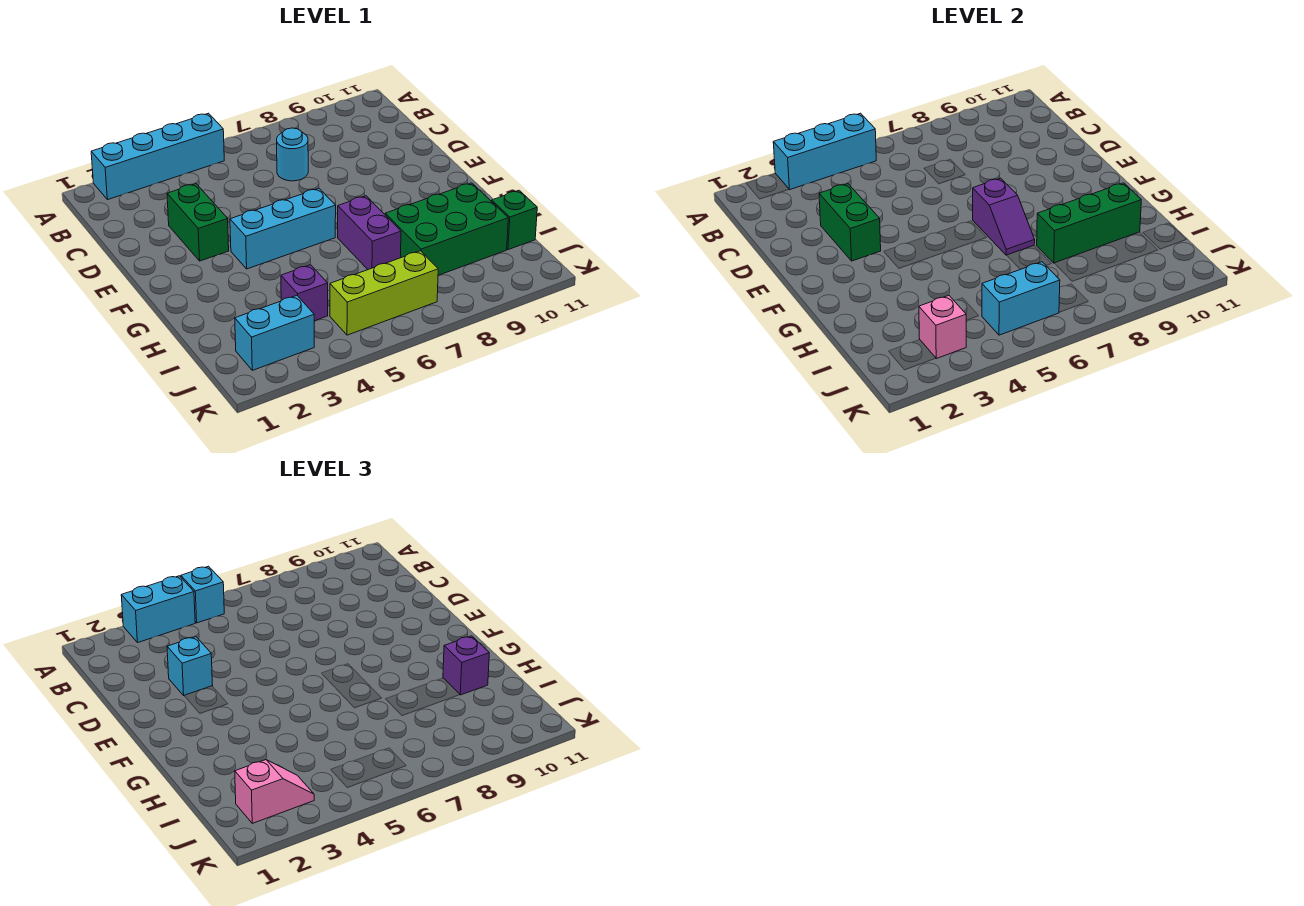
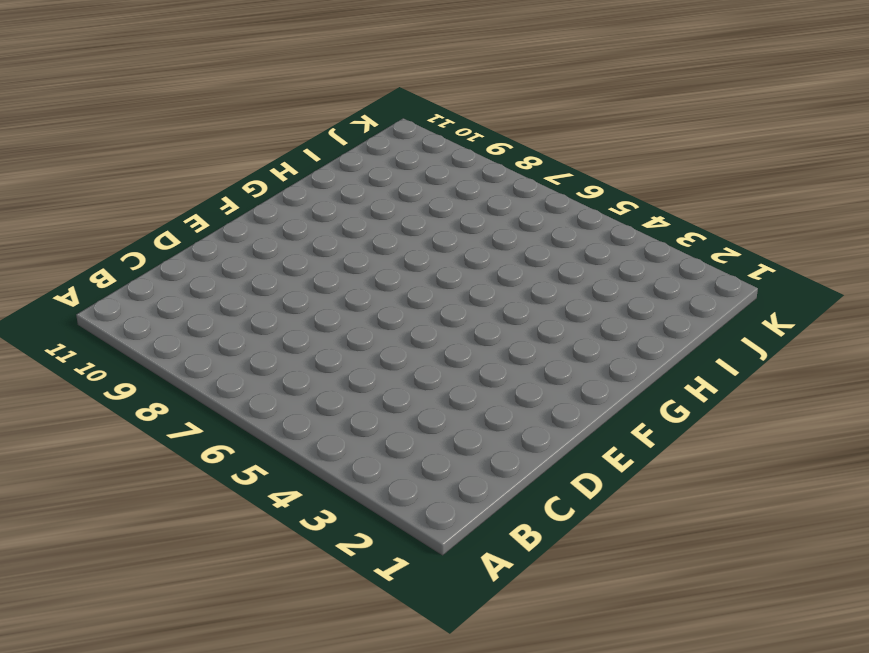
none -> cyan brick A2:A5 level 1
none -> cyan round brick C7 level 1
none -> green brick D3:E3 level 1

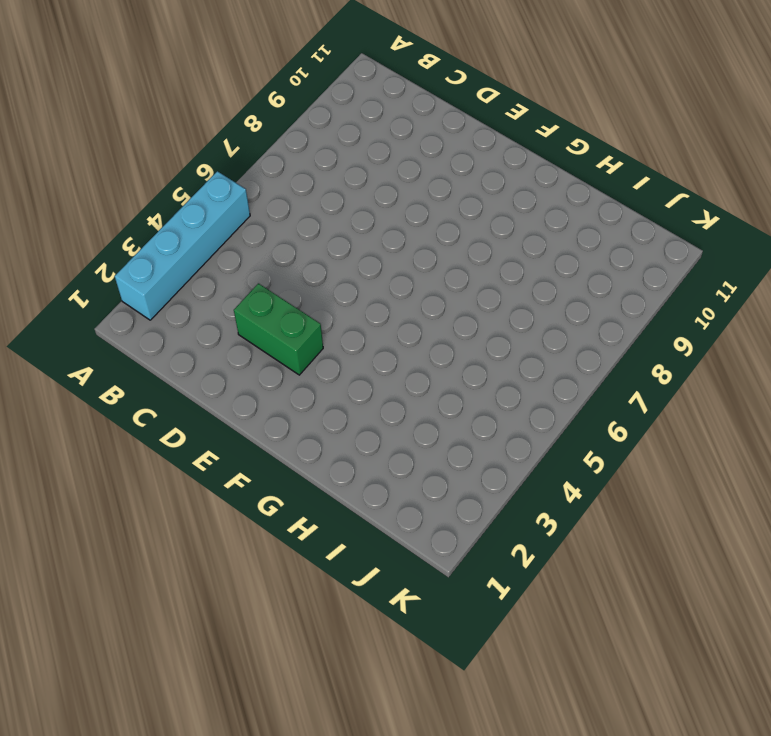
none -> cyan round brick C7 level 1
none -> cyan brick F4:F6 level 1
none -> purple brick G7:H7 level 1

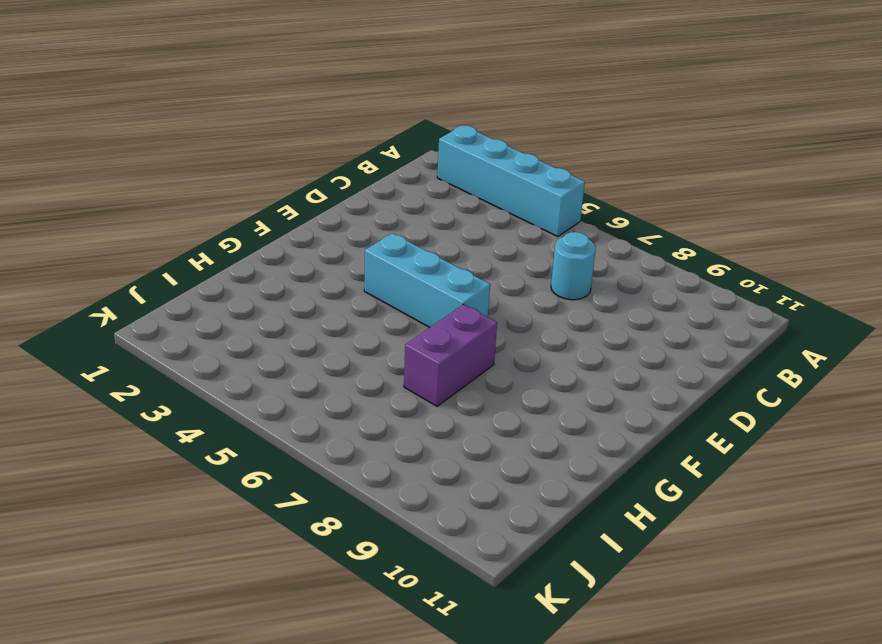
none -> green brick D3:E3 level 1
none -> green brick H8:I10 level 1
none -> purple brick I4 level 1

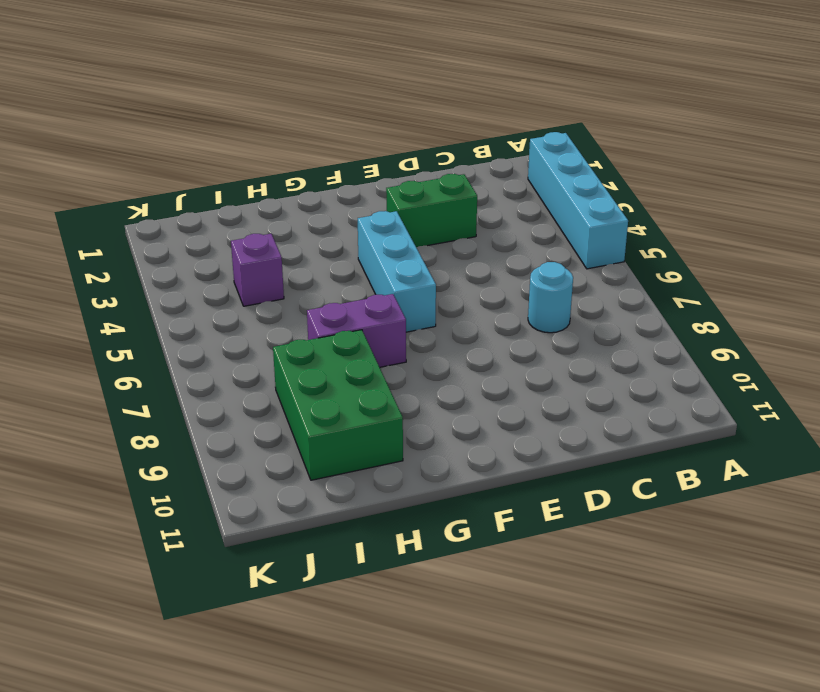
none -> green brick I11 level 1
none -> cyan brick J2:J3 level 1
none -> lime brick J5:J7 level 1

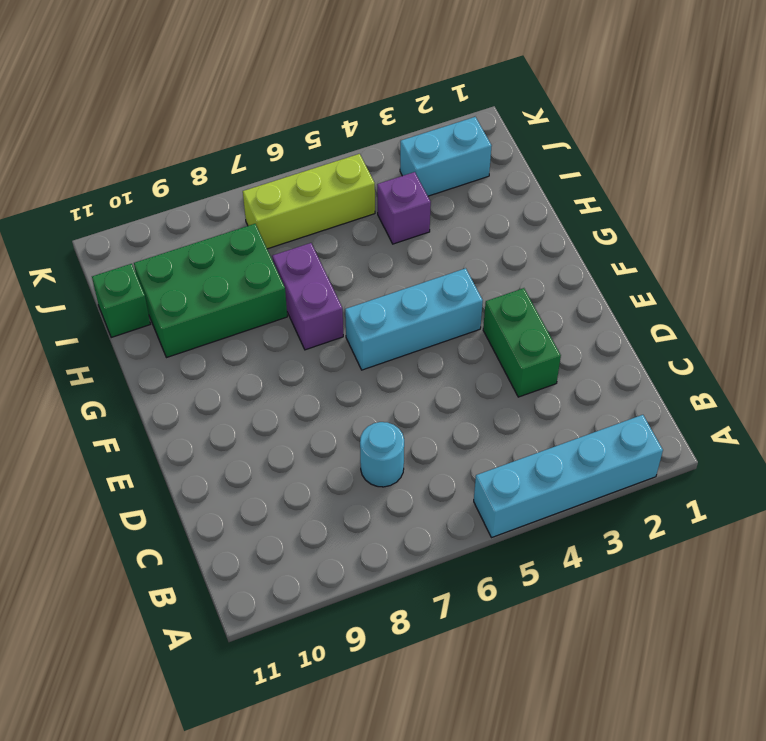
none -> cyan brick A3:A5 level 2
none -> green brick D3:E3 level 2
none -> purple slope F7:G7 level 2 top F

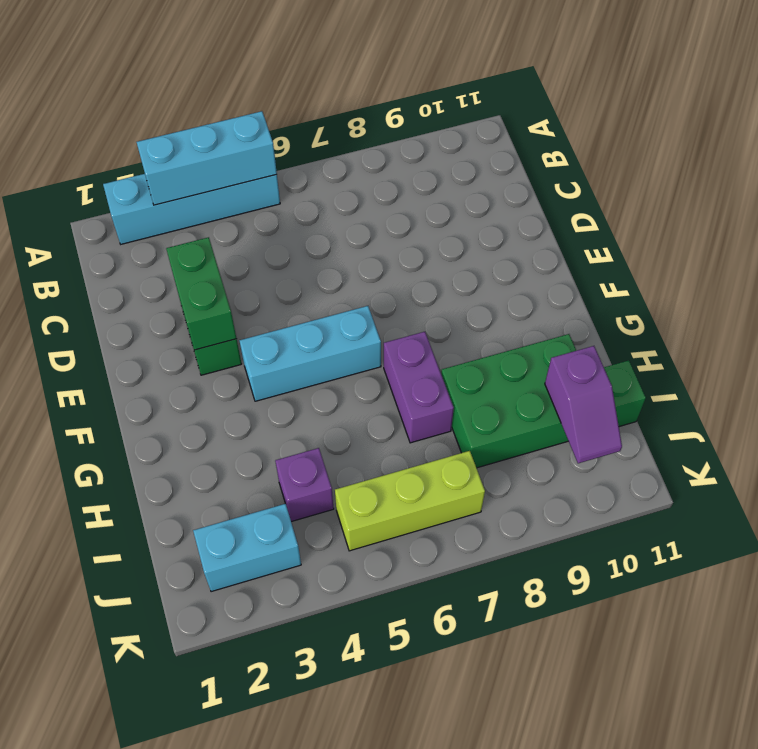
purple slope I10:J10 level 2 top I -> purple slope F7:G7 level 2 top F
none -> cyan round brick C7 level 1
none -> green brick H8:H10 level 2
none -> pink brick J3 level 2

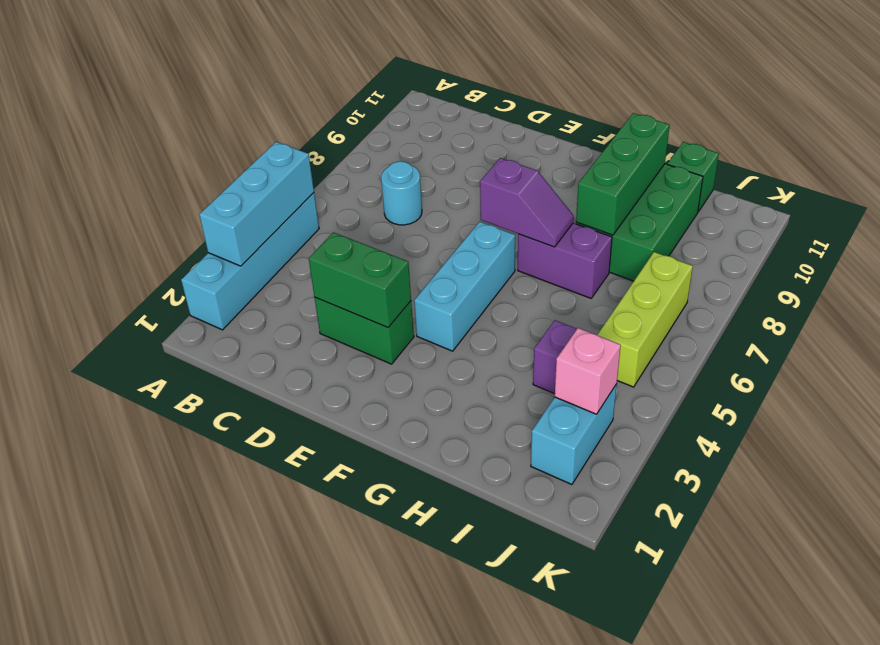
none -> cyan brick J5:J6 level 2
none -> cyan brick A3:A4 level 3
none -> cyan brick A5 level 3

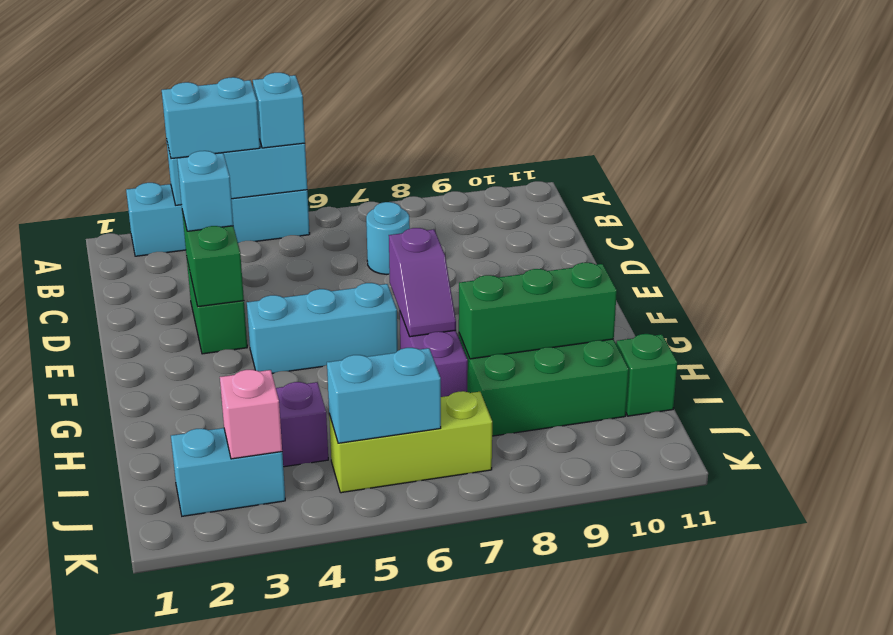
none -> purple brick H10 level 3
none -> pink slope J2:J3 level 3 top 2

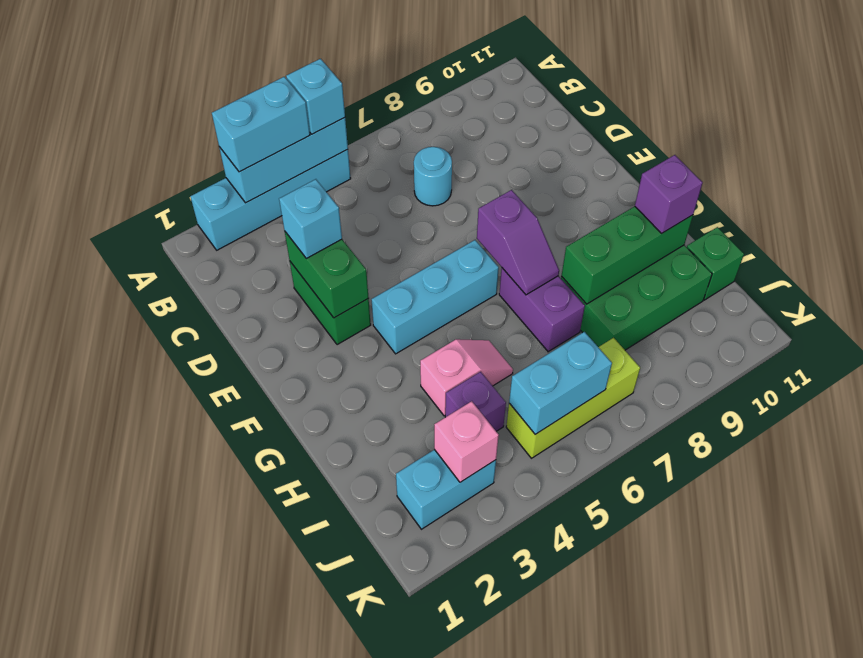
pink slope H4:H5 level 1 top 4 -> pink slope J2:J3 level 3 top 2

